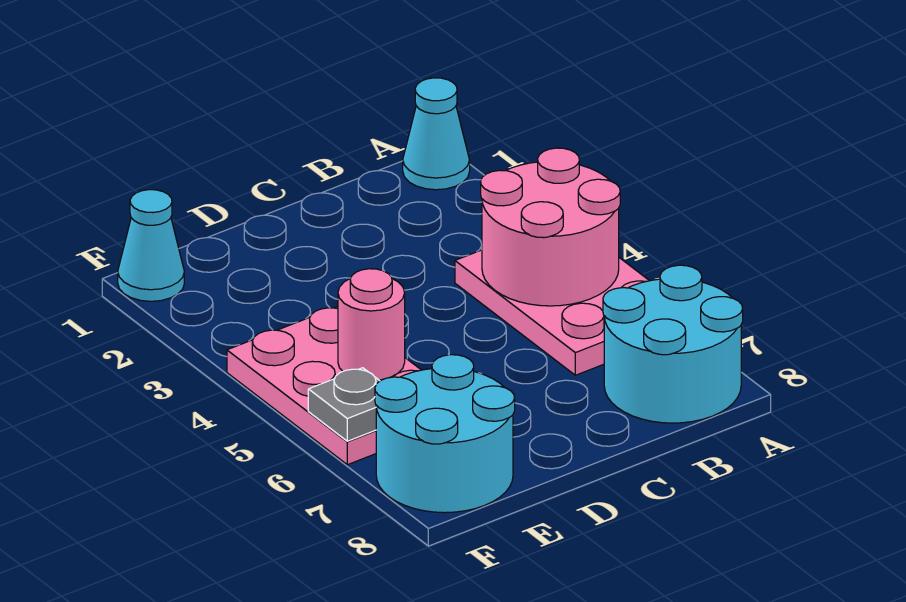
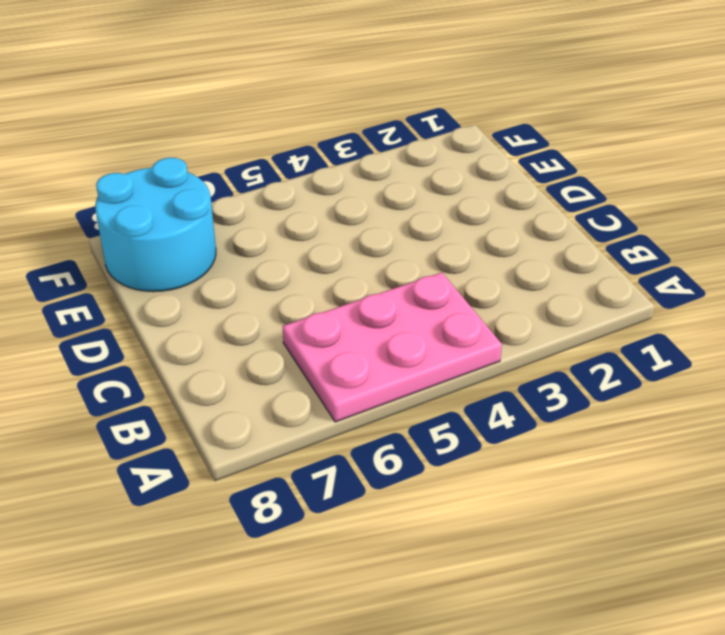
none -> cyan cone A1 level 1
none -> cyan round brick A7:B8 level 1

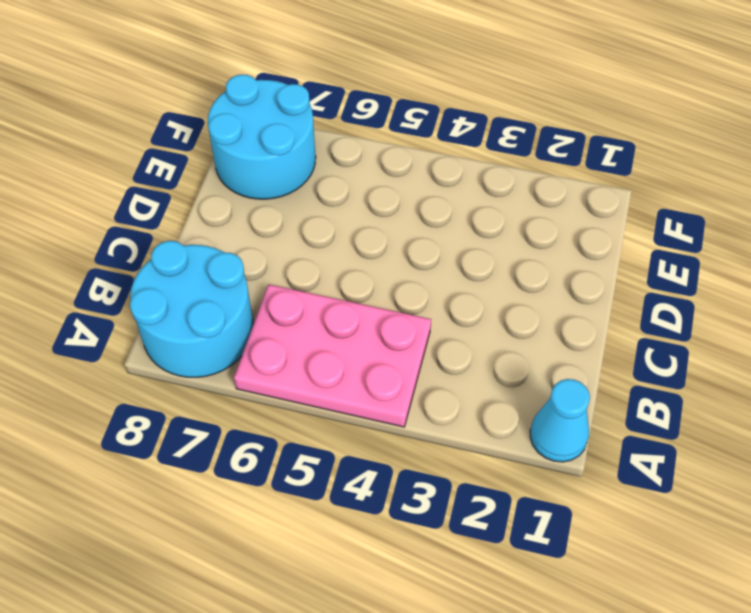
none -> pink plate E4:F6 level 1
none -> cyan cone F1 level 1

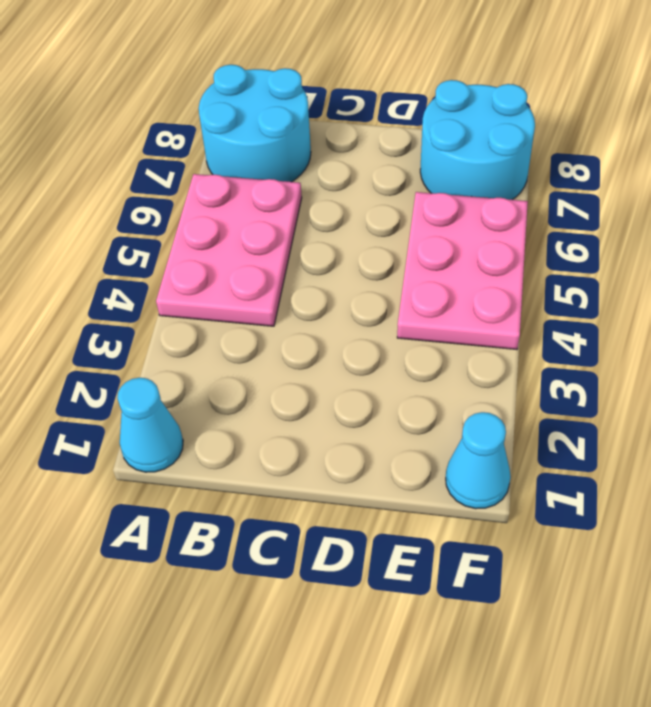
none -> pink round brick A4:B5 level 2
none -> pink round brick E5 level 2

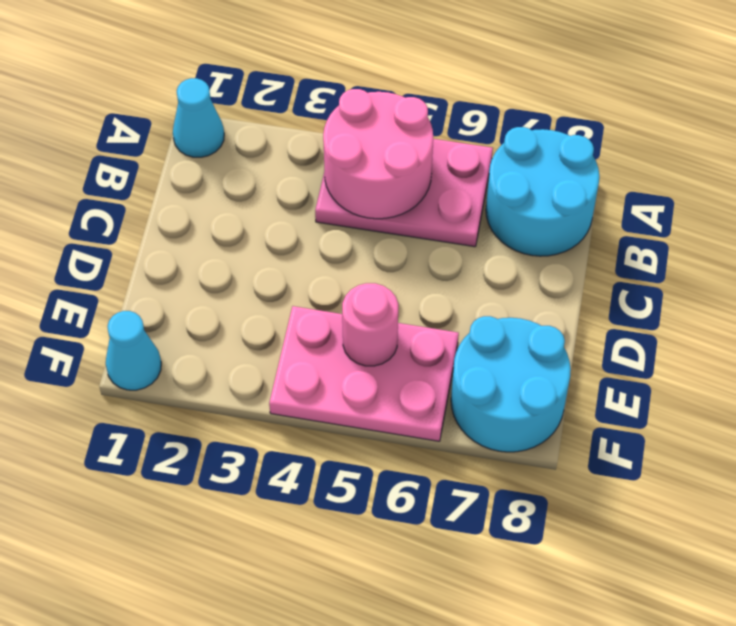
none -> grey plate F6 level 2

